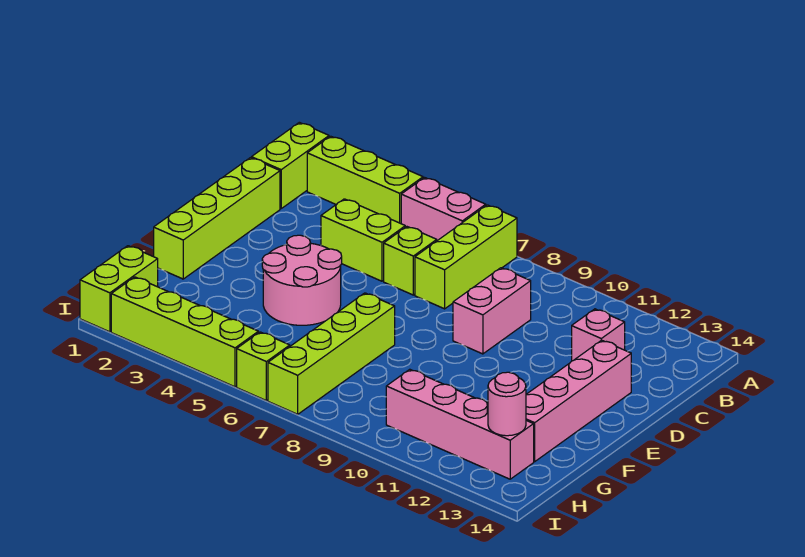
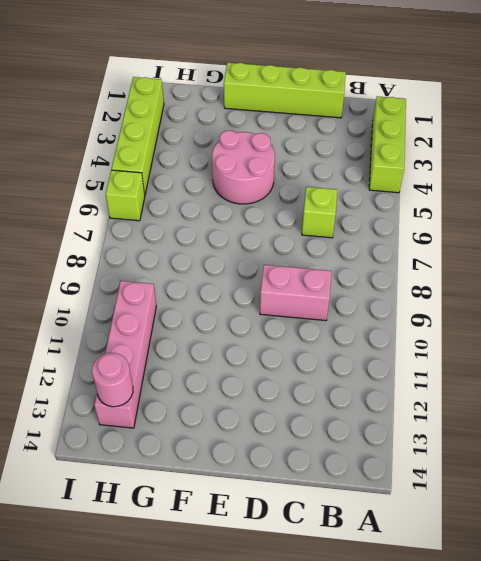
none -> lime brick A1:B1 level 1
none -> pink brick A5:A6 level 1
none -> lime brick A7:C7 level 1

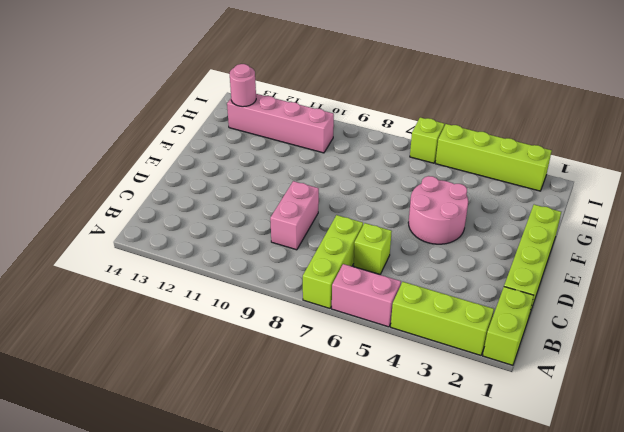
none -> lime brick C4:C5 level 1
none -> pink brick C12 level 1
none -> pink brick D13:G13 level 1

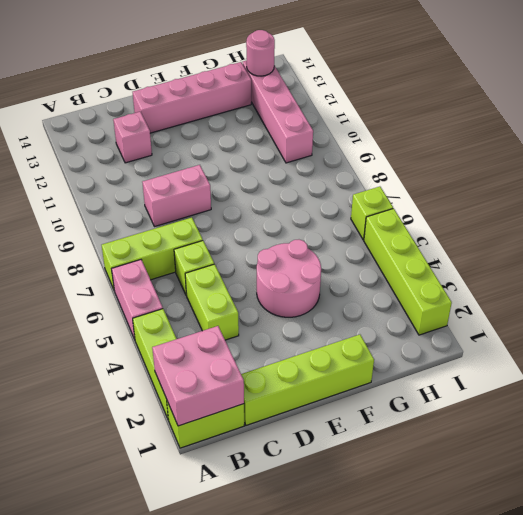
pink brick A1:B2 level 2 -> none
none -> lime brick F7:I7 level 1
none -> lime brick H1:I1 level 1

